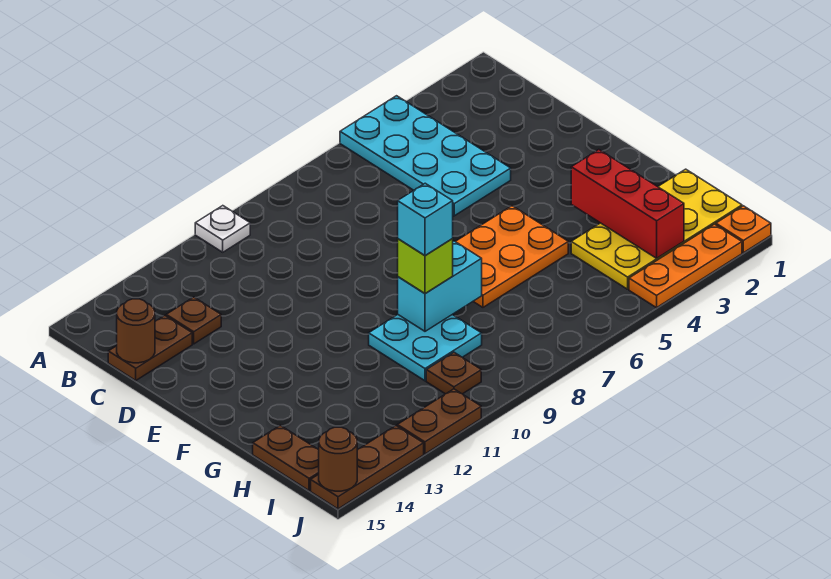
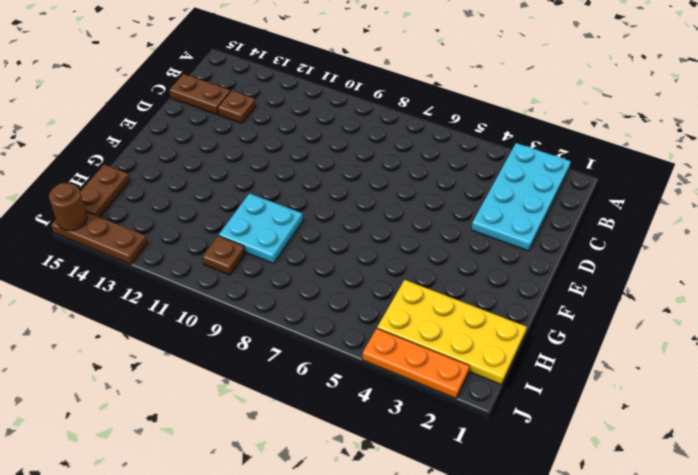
cyan plate A2:D3 level 1 -> cyan plate A4:D5 level 1
none -> white plate A10 level 1
none -> orange plate F5:G7 level 1
none -> orange plate J1 level 1

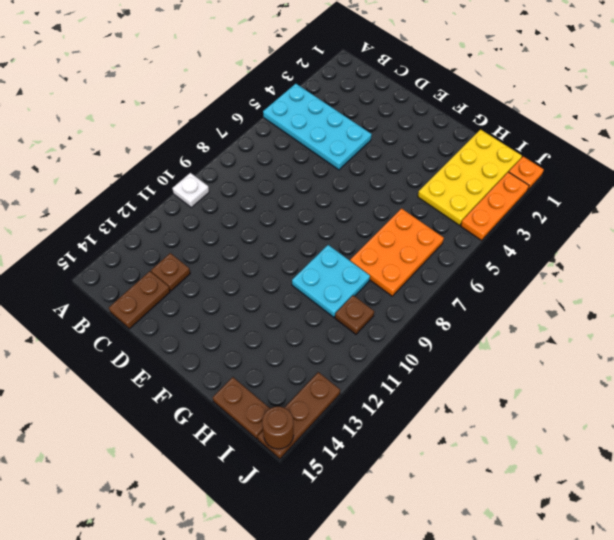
orange plate H6:I8 level 1 -> orange plate F5:G7 level 1
none -> brown plate J11:J12 level 1
none -> brown round brick C15 level 2
none -> red brick G3:I3 level 2

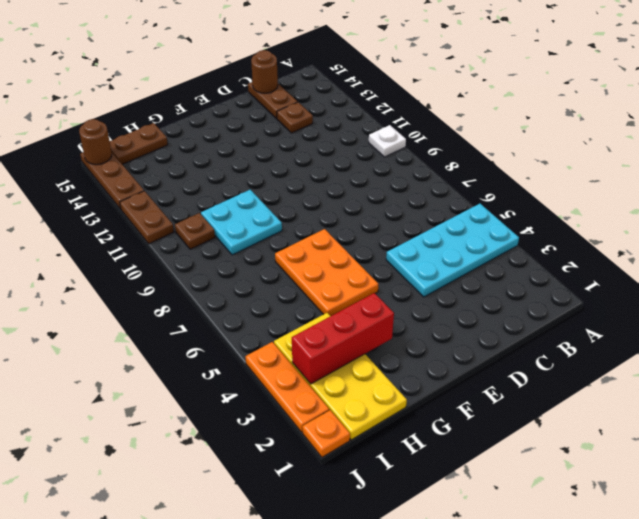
none -> cyan brick G8:G9 level 2
none -> lime brick G9 level 3
none -> cyan brick G9 level 4

